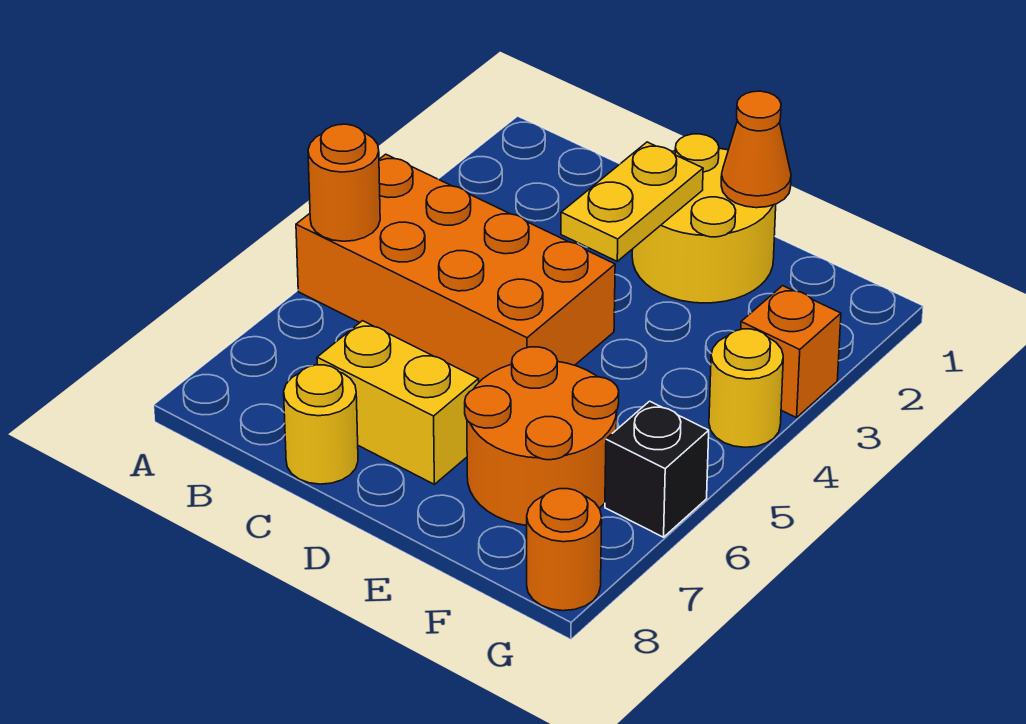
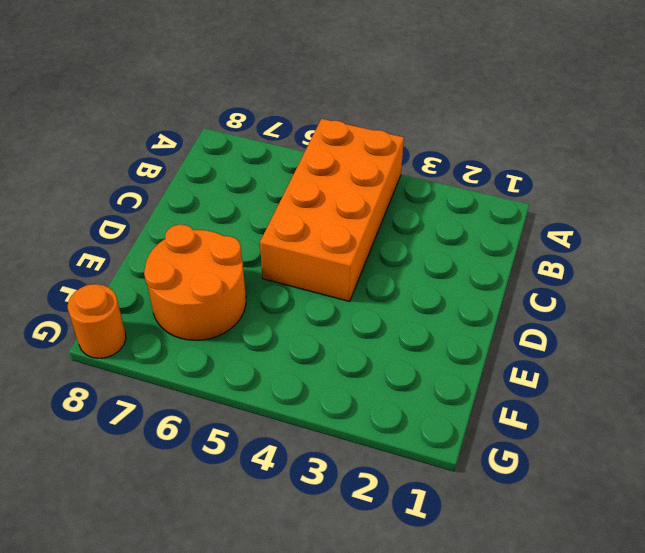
none -> yellow brick C7:D7 level 1
none -> yellow round brick C8 level 1
none -> yellow round brick D1:E2 level 1

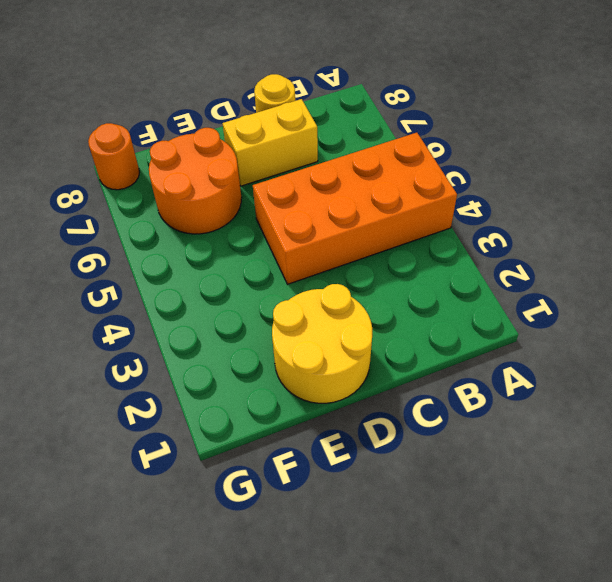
none -> orange brick G3 level 1
none -> yellow round brick G4 level 1
none -> black brick G6 level 1

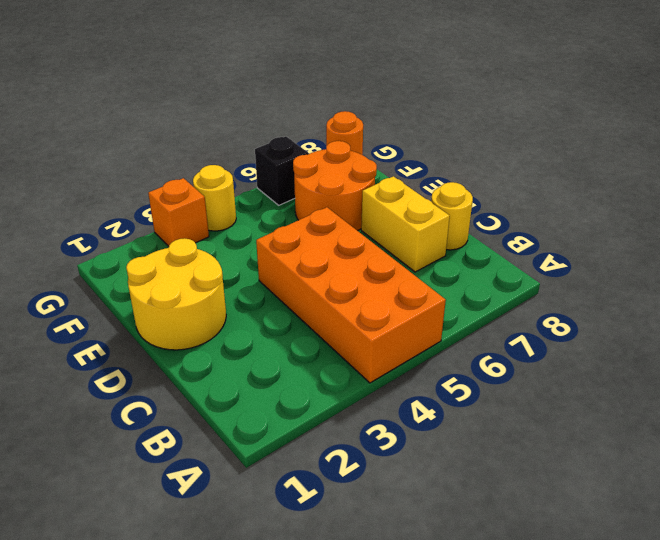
none -> orange round brick A5 level 2
none -> yellow plate D2:D3 level 2
none -> orange cone E1 level 2

